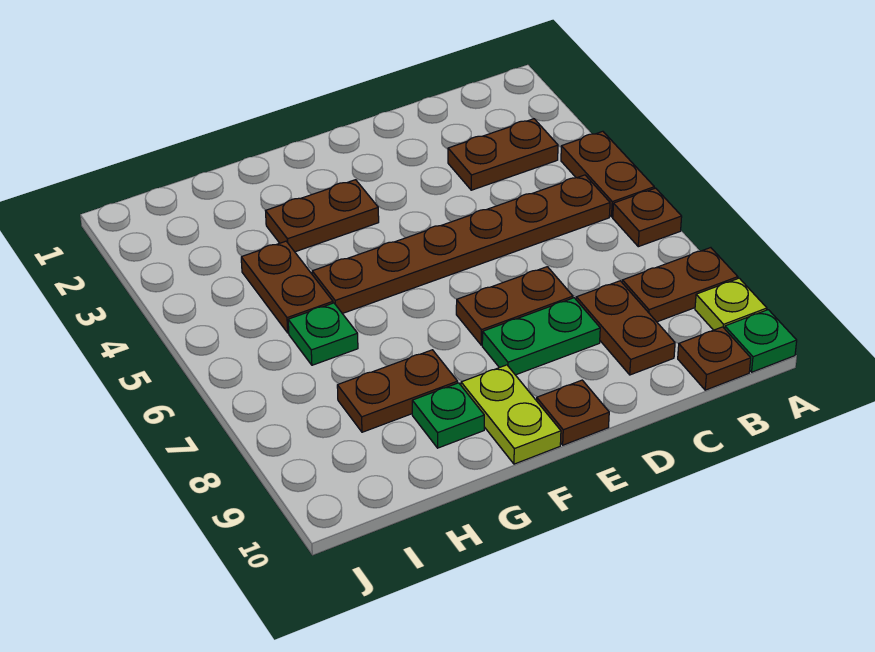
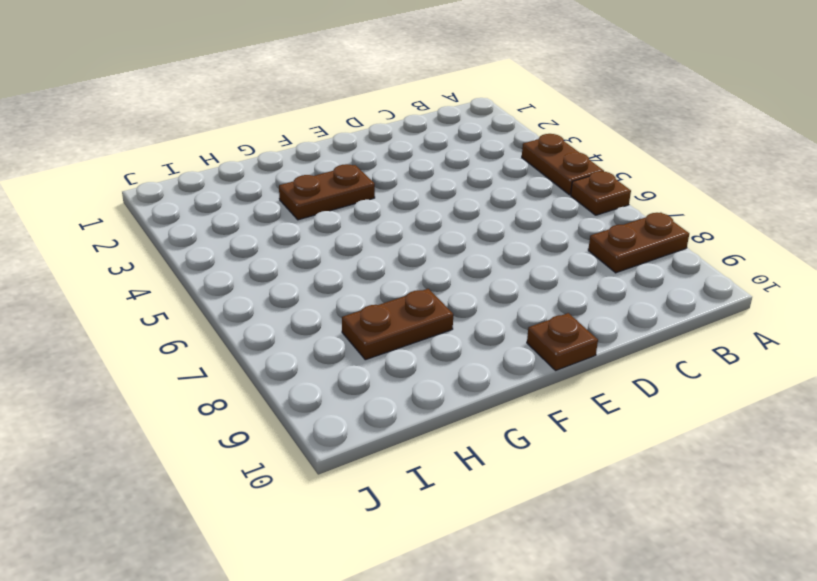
none -> lime plate A9 level 1
none -> green plate A10 level 1
none -> brown plate B3:C3 level 1

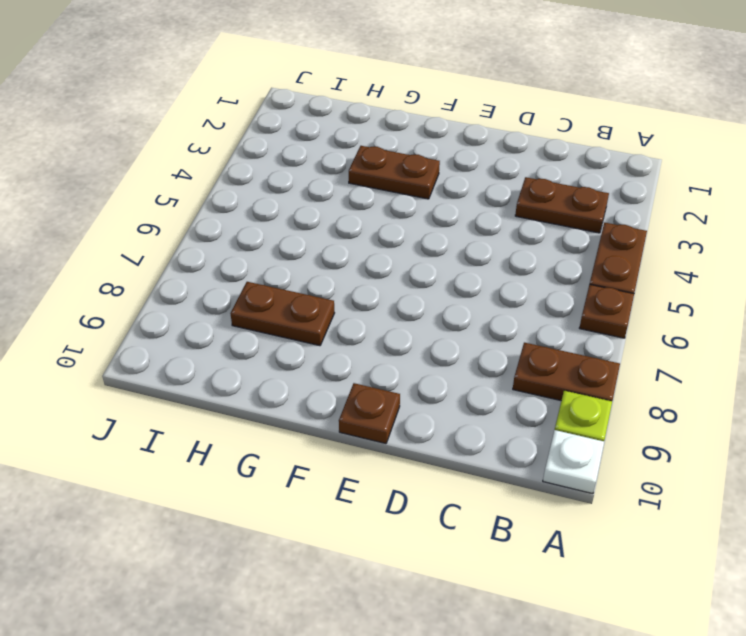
white plate A10 level 1 -> green plate A10 level 1
none -> brown plate B5:G5 level 1
none -> brown plate B10 level 1
none -> brown plate C8:C9 level 1

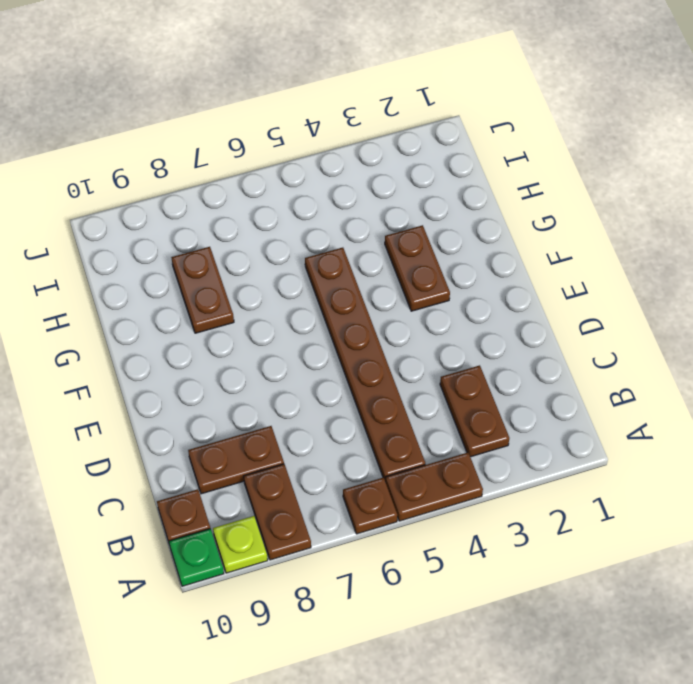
none -> brown plate D7:E7 level 1
none -> green plate D8:E8 level 1
none -> brown plate E10 level 1

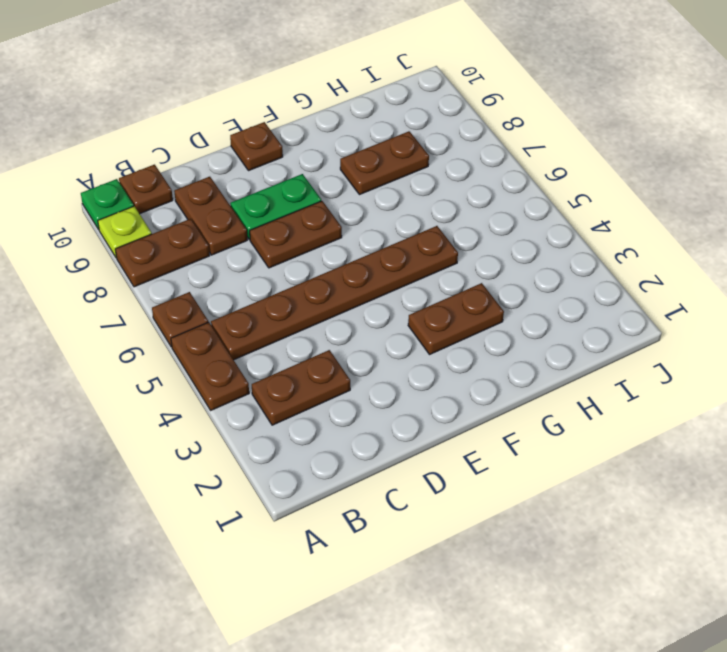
none -> lime plate F9:F10 level 1
none -> green plate G9 level 1
none -> brown plate H4:H5 level 1

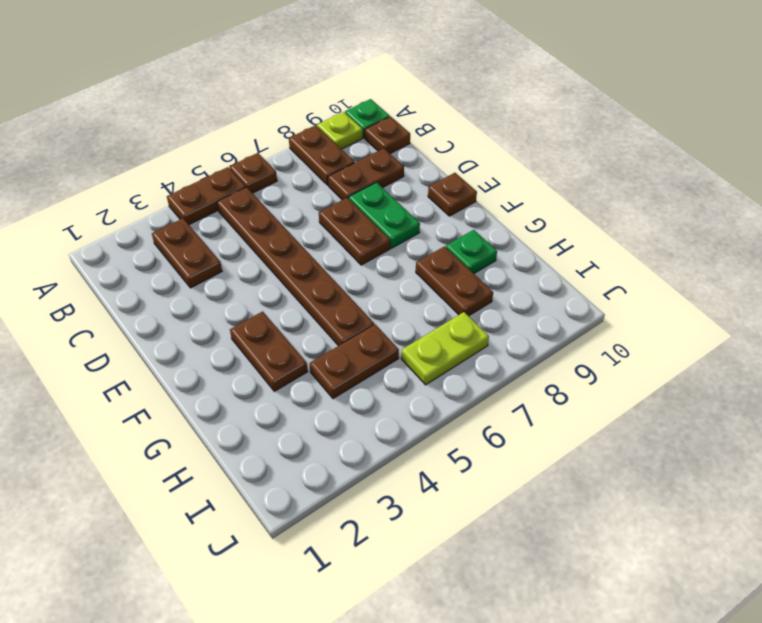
lime plate I6:I7 level 1 -> lime plate F9:F10 level 1
none -> green plate H6 level 1

